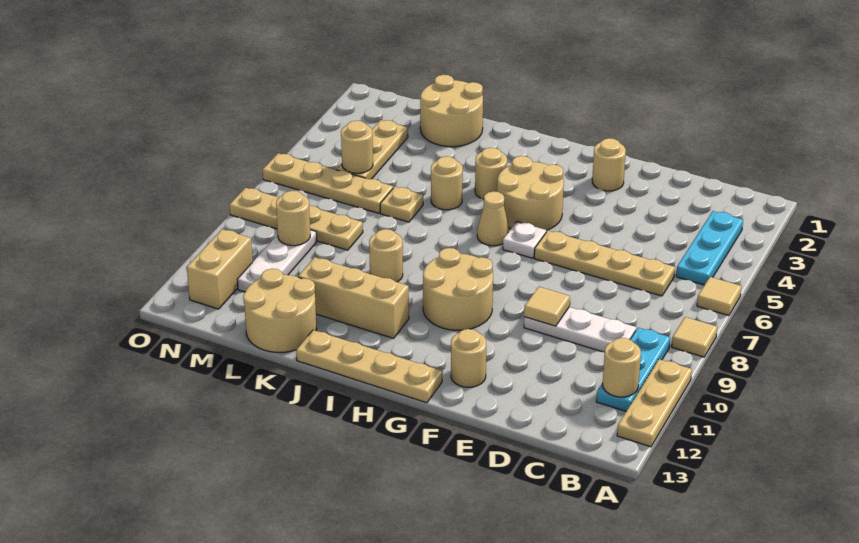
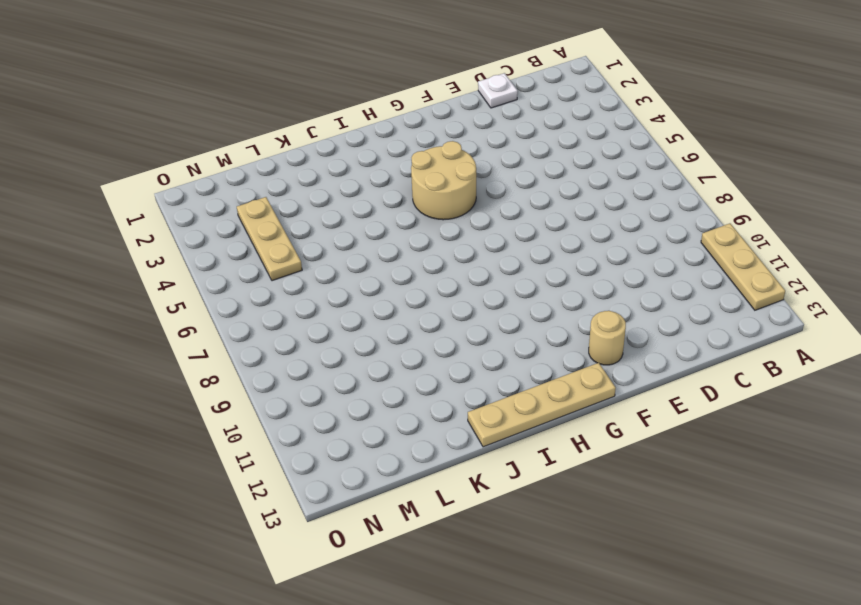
white plate D1 level 1 -> white plate G6 level 1
none -> tan tile A6 level 1
none -> tan tile A8 level 1
none -> cyan plate B3:B5 level 1
none -> cyan plate B9:B11 level 1

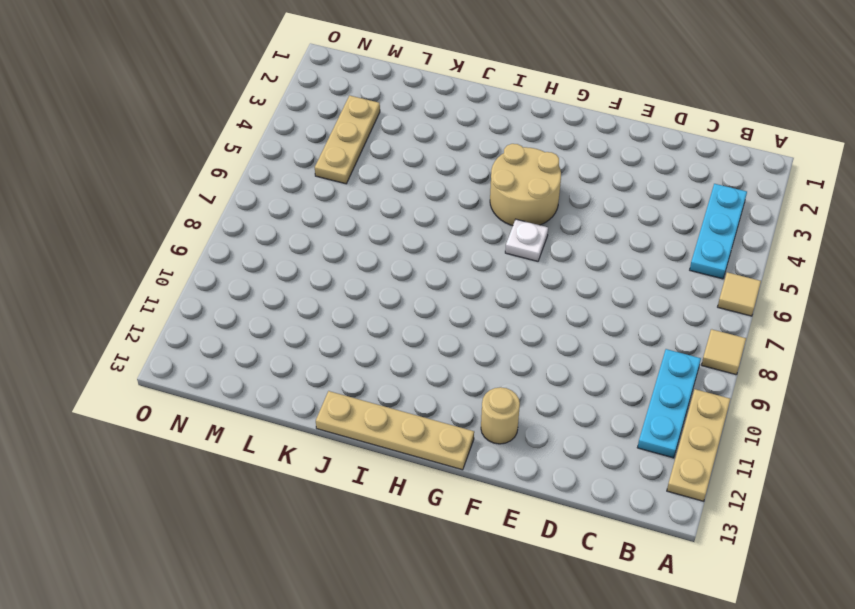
none -> tan plate C6:F6 level 1
none -> white plate C9:E9 level 1
none -> tan round brick F2 level 1
none -> tan round brick G9:H10 level 1

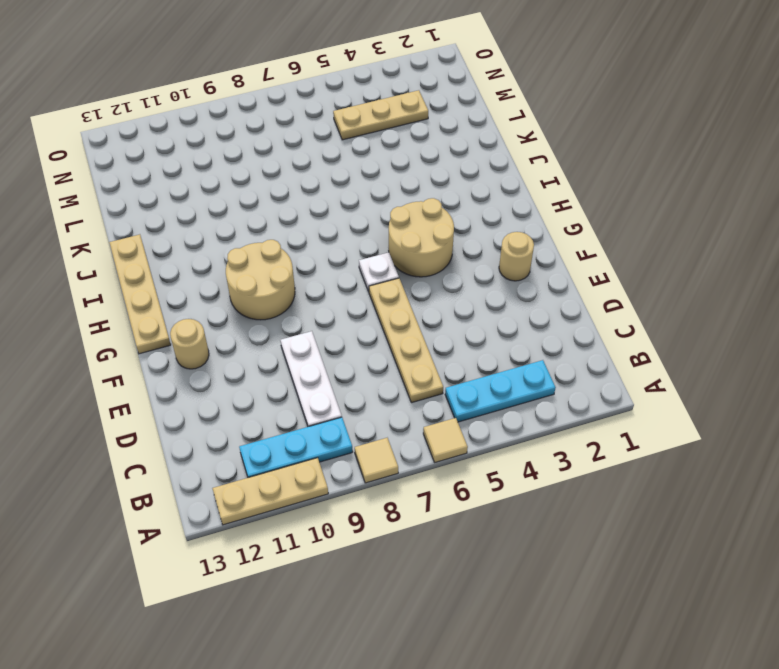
none -> tan cone H6 level 1
none -> tan round brick I4 level 1
none -> tan brick I11:K11 level 1
none -> tan round brick J5 level 1

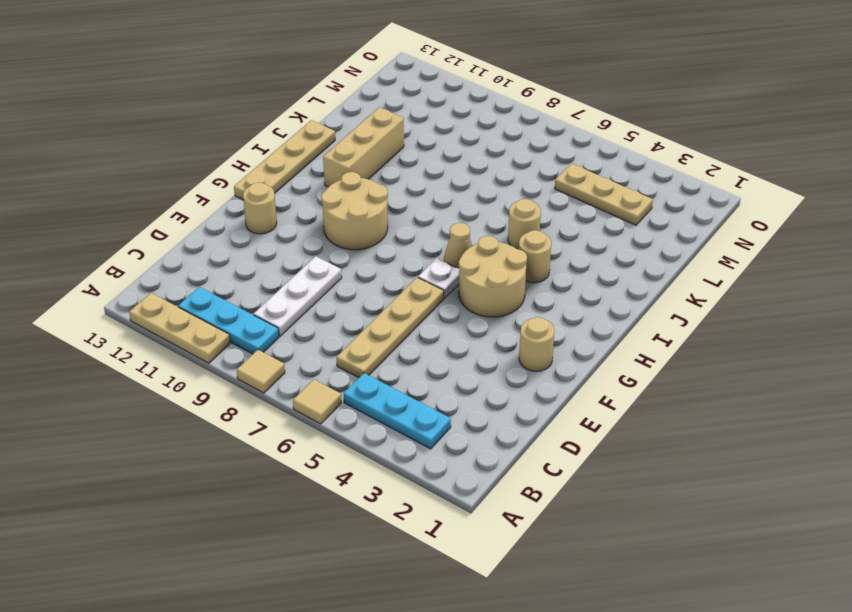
none -> tan round brick J9 level 1
none -> tan round brick K1:L2 level 1
none -> tan plate K6 level 1
none -> tan round brick K12:L13 level 1

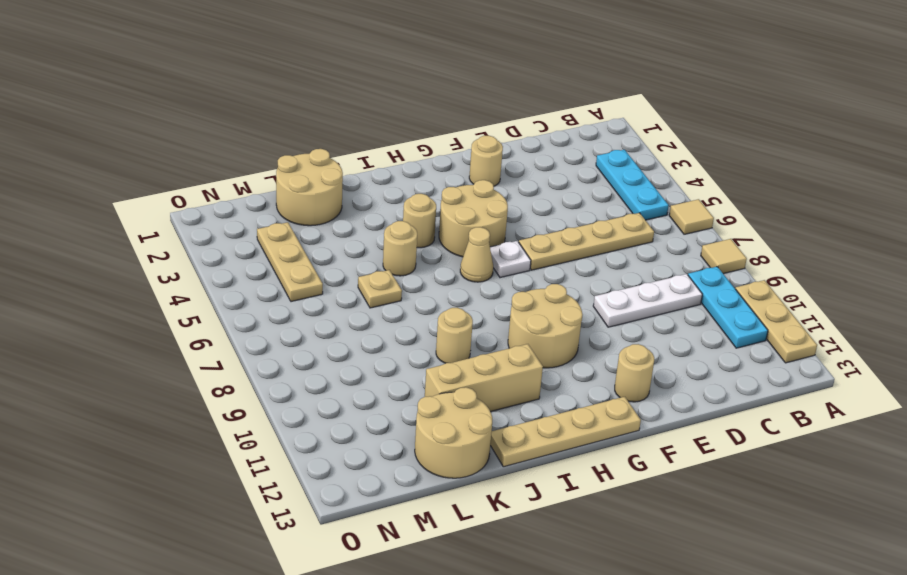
none -> tan plate L6:O6 level 1
none -> tan plate L8:O8 level 1
none -> white plate M9:M11 level 1
none -> tan brick N11:N12 level 1

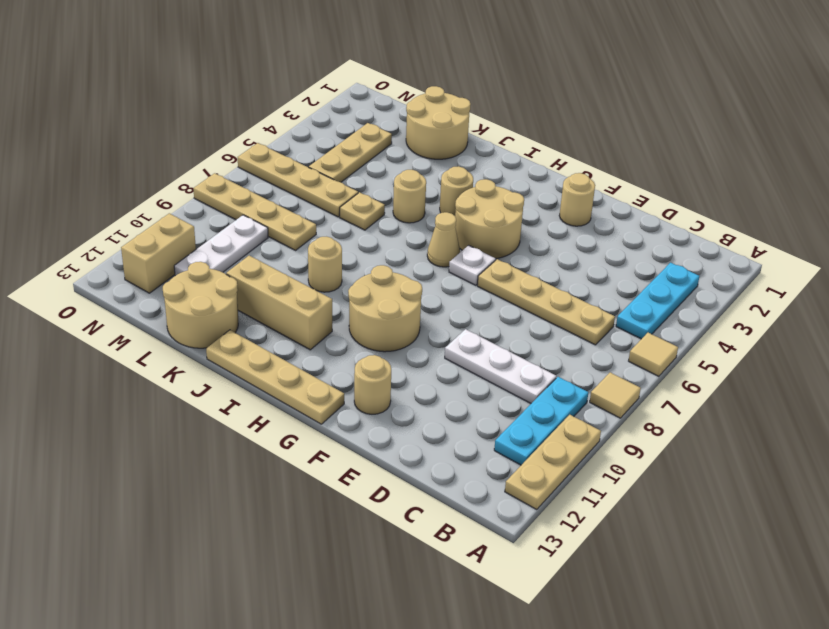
none -> tan round brick B11 level 2
none -> tan tile E9 level 2
none -> tan round brick M5 level 2
none -> tan round brick M9 level 2

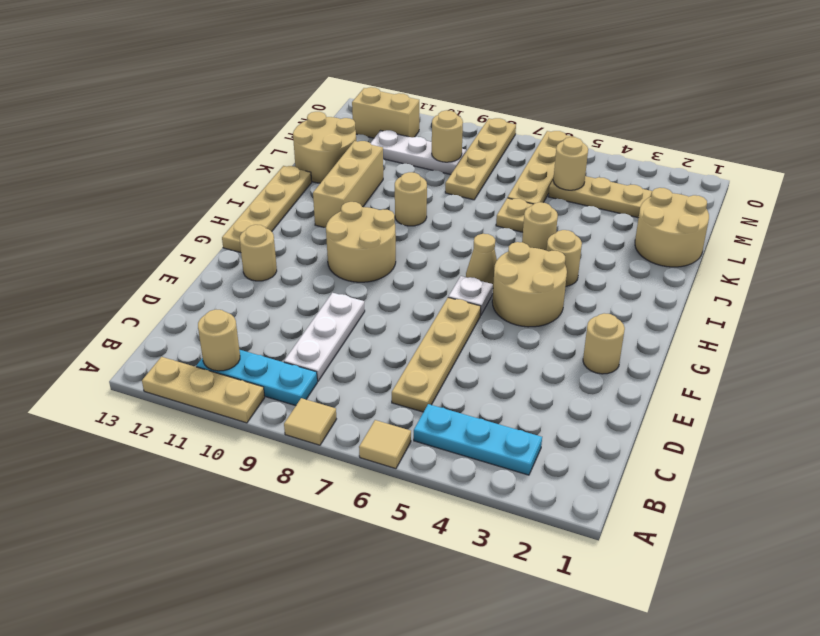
none -> tan tile E9 level 2

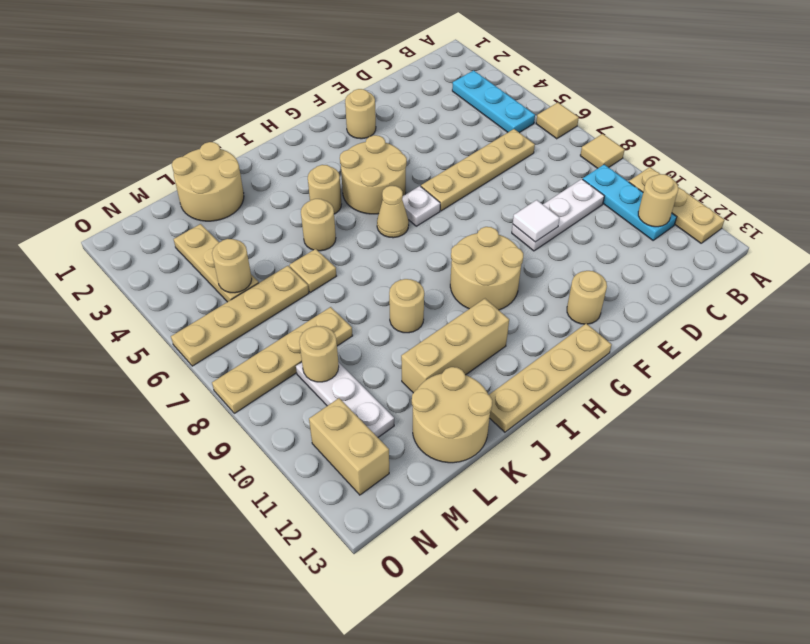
white tile E9 level 2 -> tan tile E9 level 2

